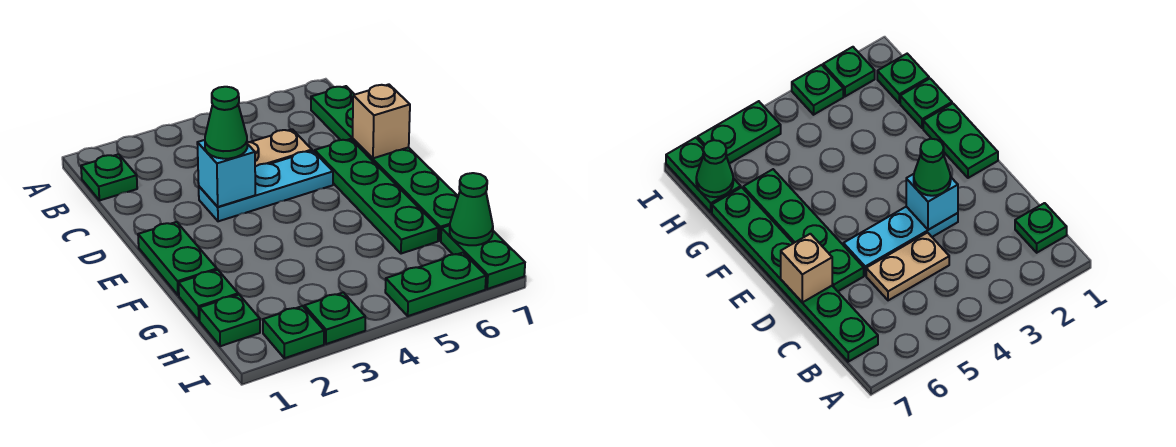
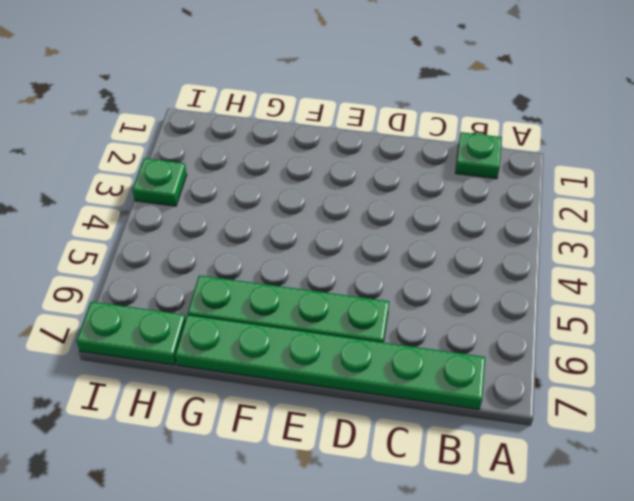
none -> tan plate C4:C5 level 1
none -> cyan plate D3:D5 level 1
none -> green plate E1:F1 level 1

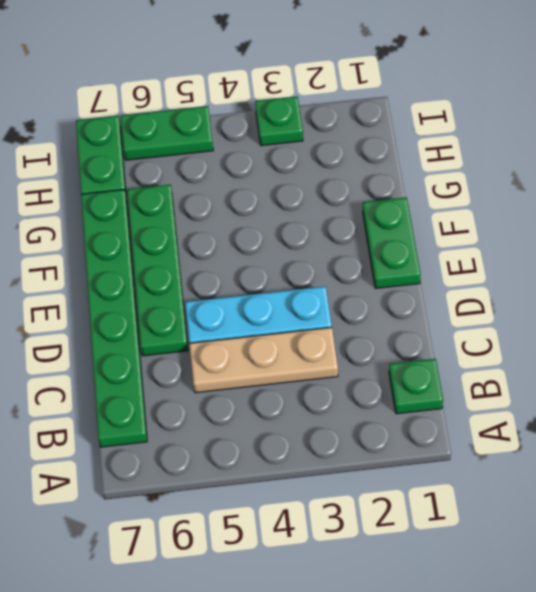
tan plate C3:C5 level 1 -> tan plate C4:C5 level 1
none -> green plate G1 level 1
none -> green plate H1 level 1
none -> green plate I2 level 1

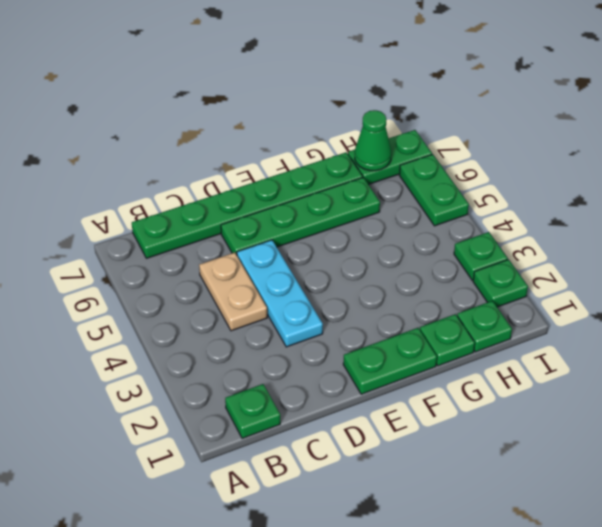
none -> cyan brick D3 level 2
none -> tan brick D7 level 2
none -> green cone D3 level 3

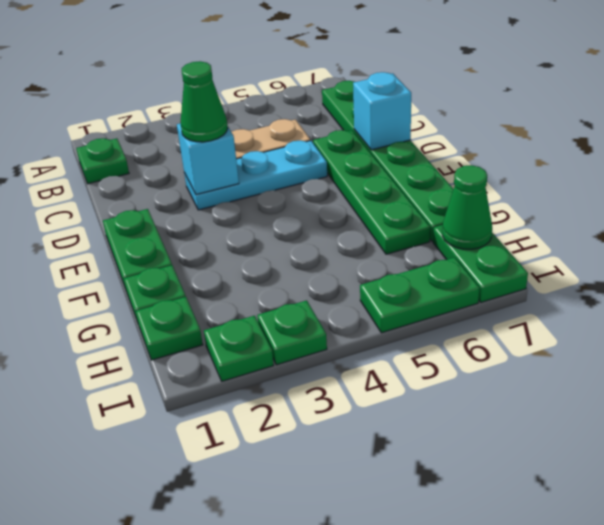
cyan brick D7 level 2 -> tan brick D7 level 2

